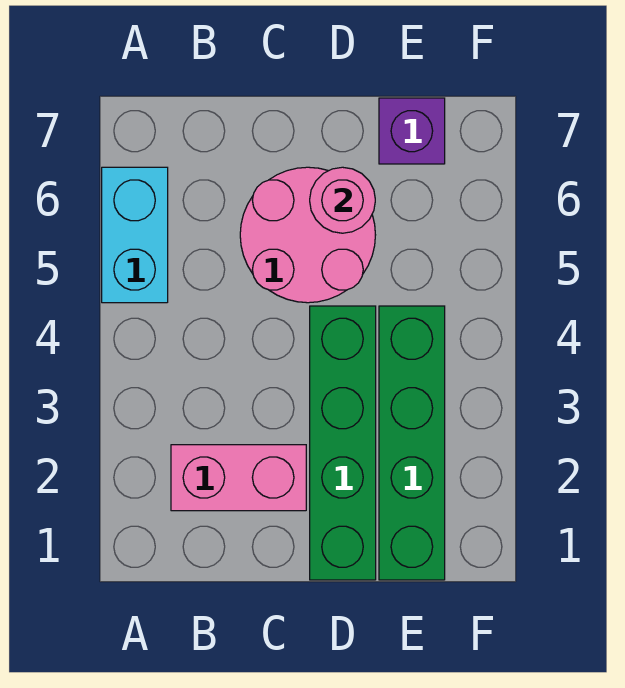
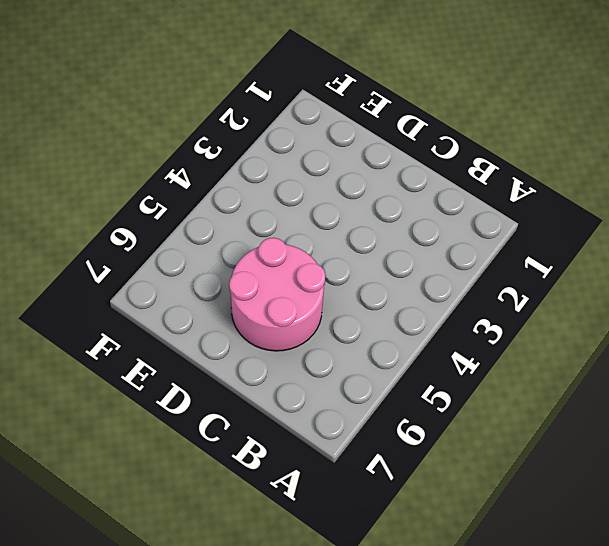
none -> cyan brick A5:A6 level 1
none -> pink brick B2:C2 level 1

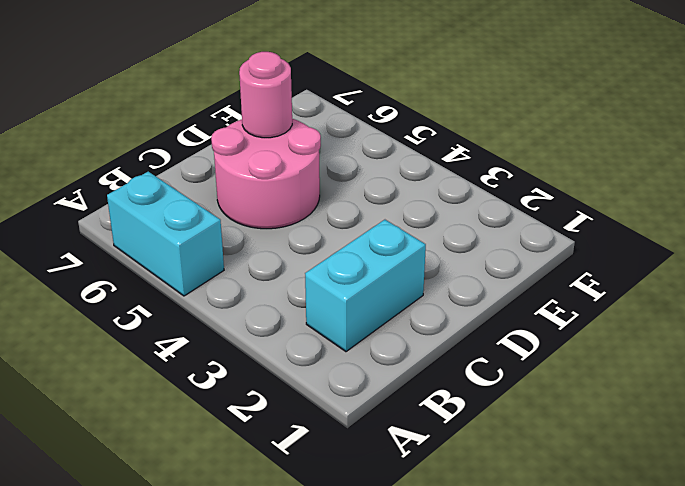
cyan brick B2:C2 level 1 -> pink brick B2:C2 level 1
none -> green brick D1:D4 level 1
none -> green brick E1:E4 level 1

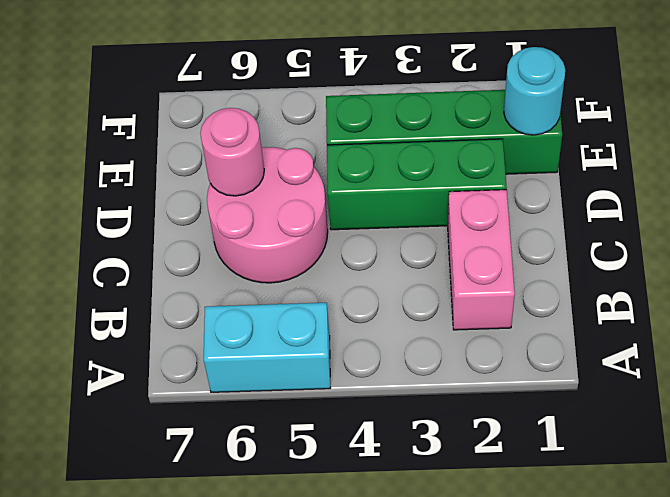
green brick D2:D4 level 1 -> green brick D1:D4 level 1
cyan round brick E1 level 2 -> none
none -> purple brick E7 level 1

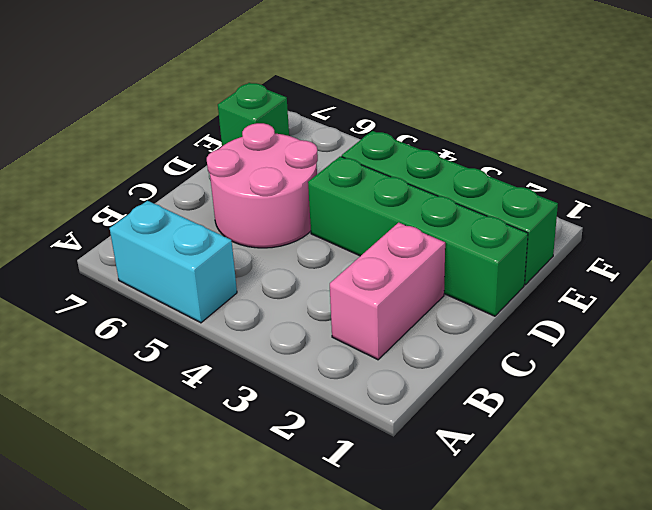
green brick E7 level 1 -> purple brick E7 level 1
none -> pink round brick D6 level 2

